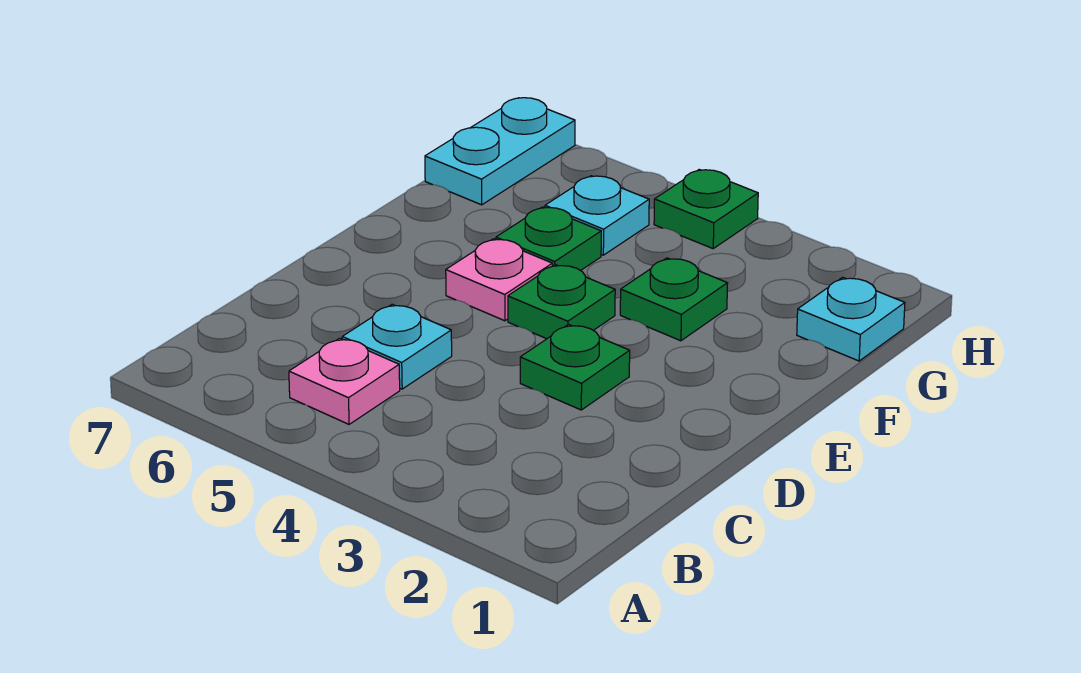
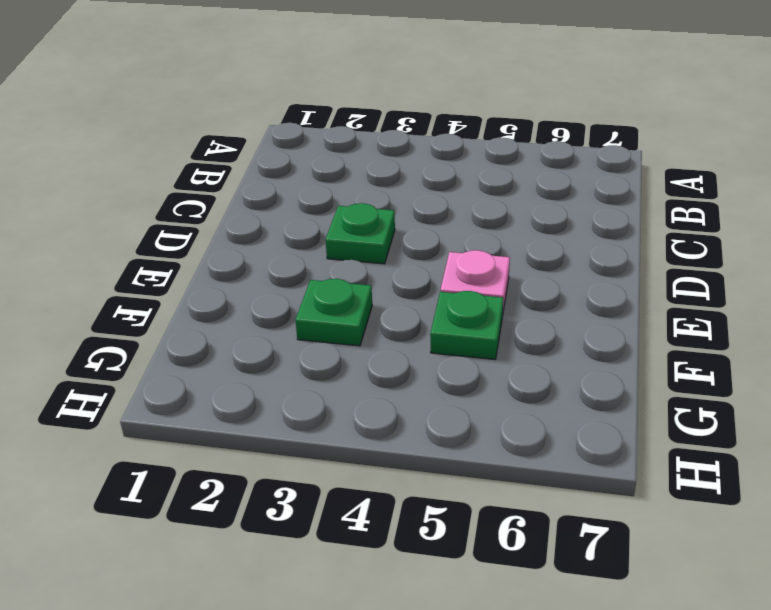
none -> pink plate B5 level 1
none -> cyan plate C5 level 1

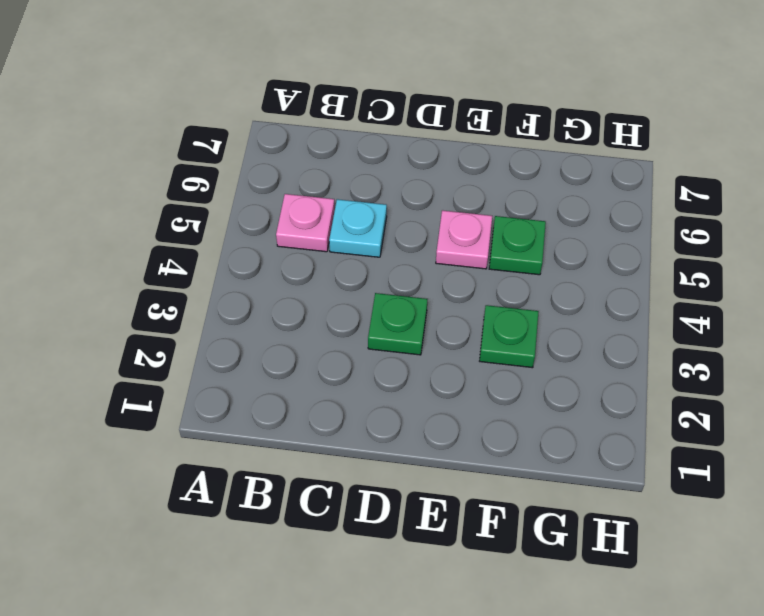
none -> green plate E4 level 1
none -> cyan plate G1 level 1

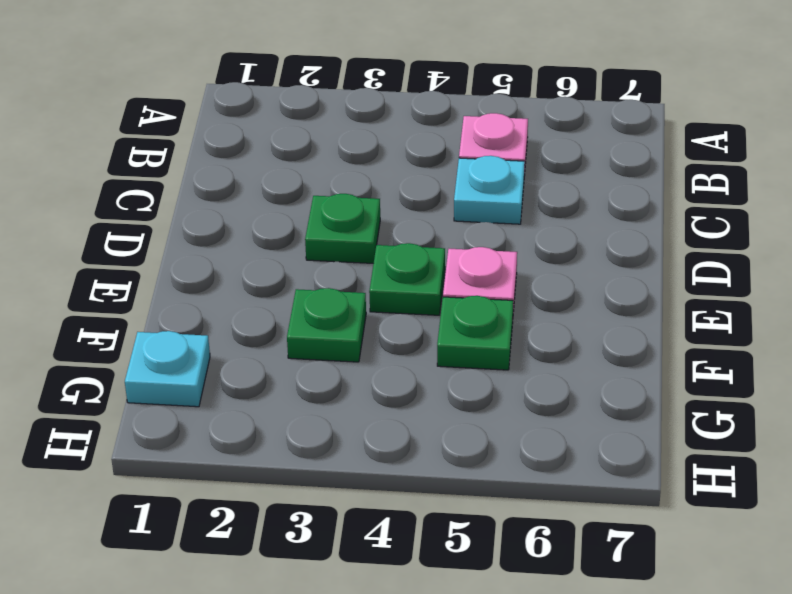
none -> cyan plate G5 level 1
none -> cyan plate G7:H7 level 1

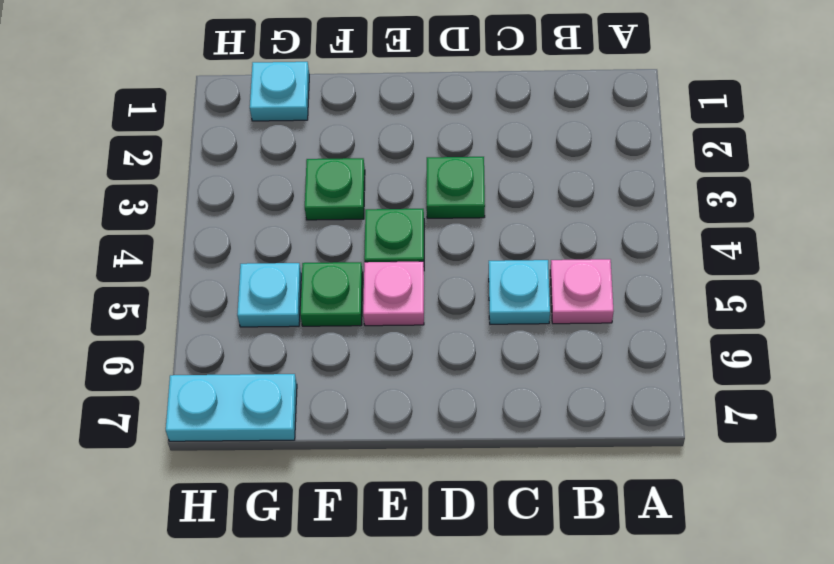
none -> green plate H4 level 1

